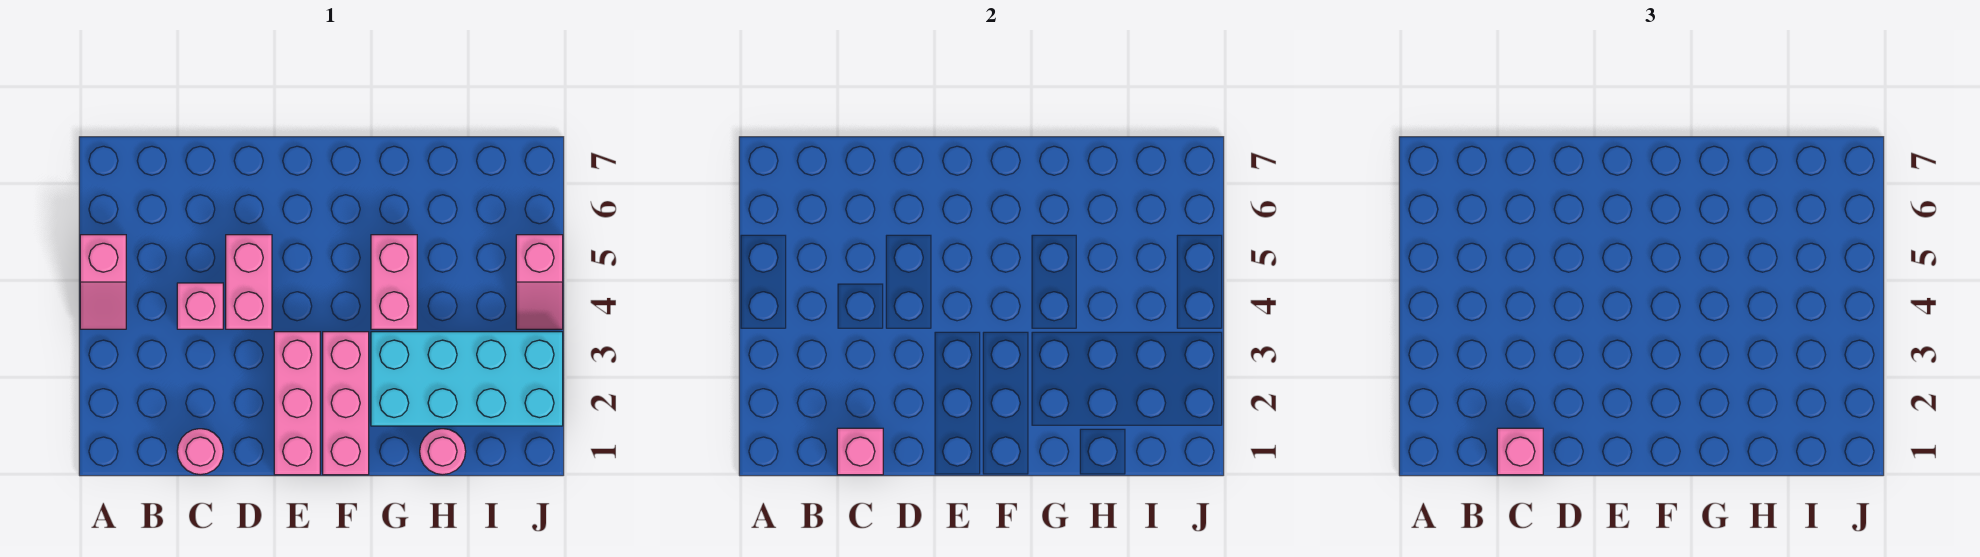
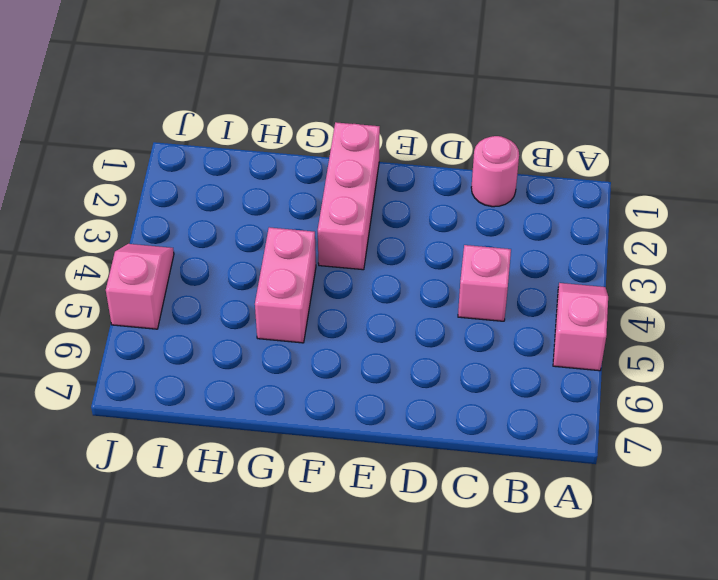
none -> pink brick D4:D5 level 1
none -> pink brick E1:E3 level 1
none -> cyan brick G2:J3 level 1

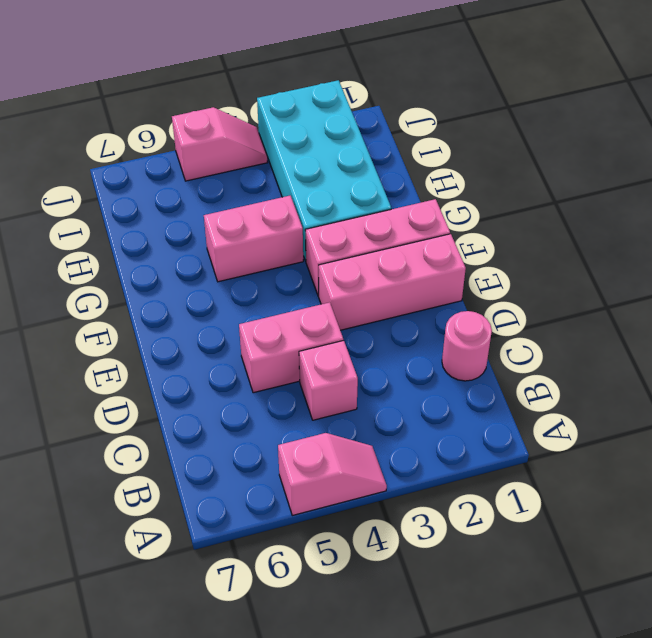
none -> pink round brick H1 level 1
none -> pink brick C1 level 2
none -> pink brick C1 level 3

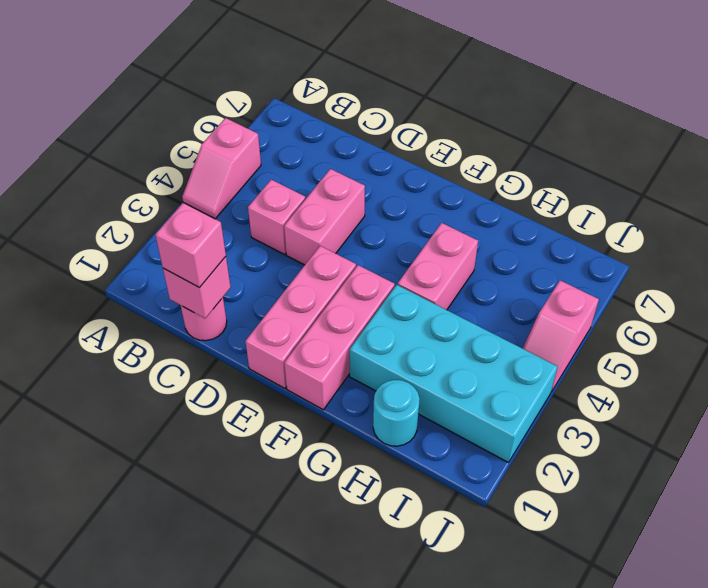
cyan round brick H1 level 1 -> pink round brick H1 level 1

